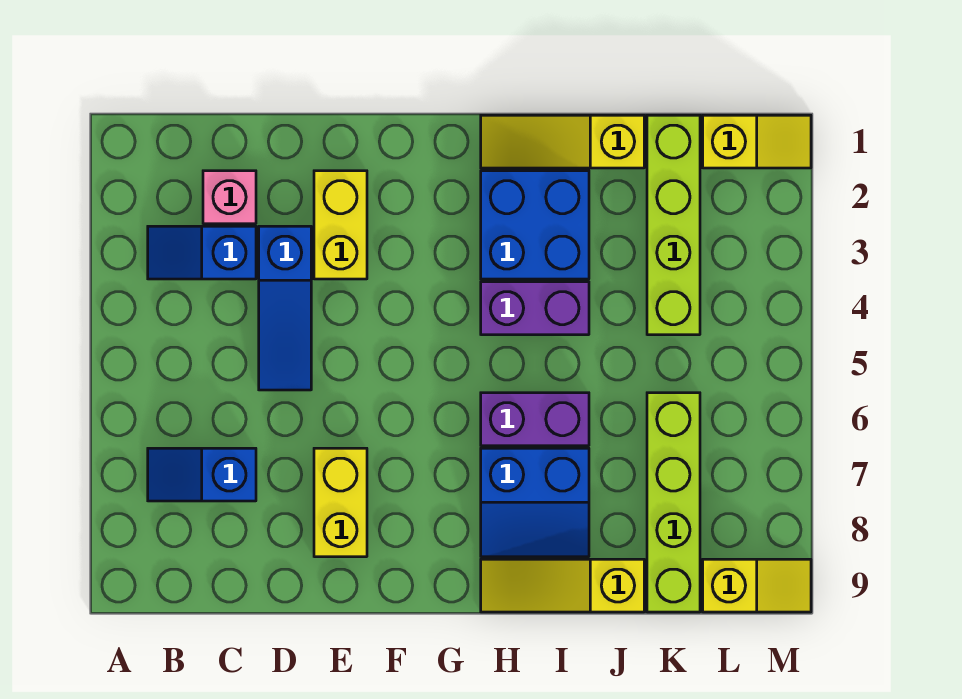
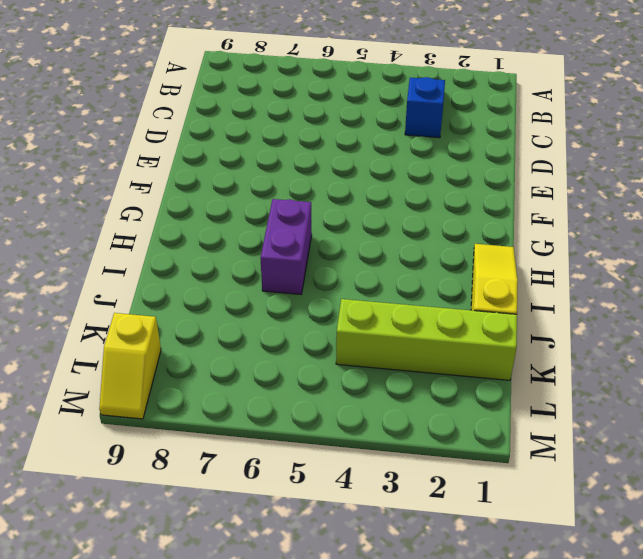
none -> blue slope B7:C7 level 1 top C
none -> pink brick C2 level 1
none -> blue slope D3:D5 level 1 top 3

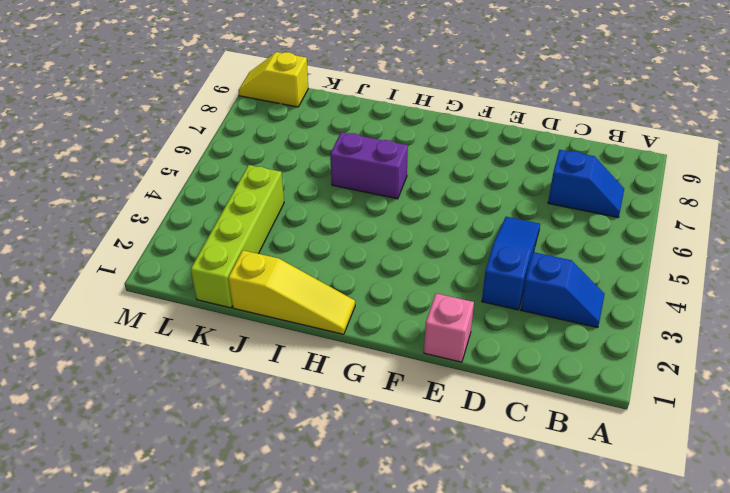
pink brick E1 level 1 -> pink brick C2 level 1
none -> yellow brick E2:E3 level 1
none -> yellow brick E7:E8 level 1
none -> blue brick H2:I3 level 1

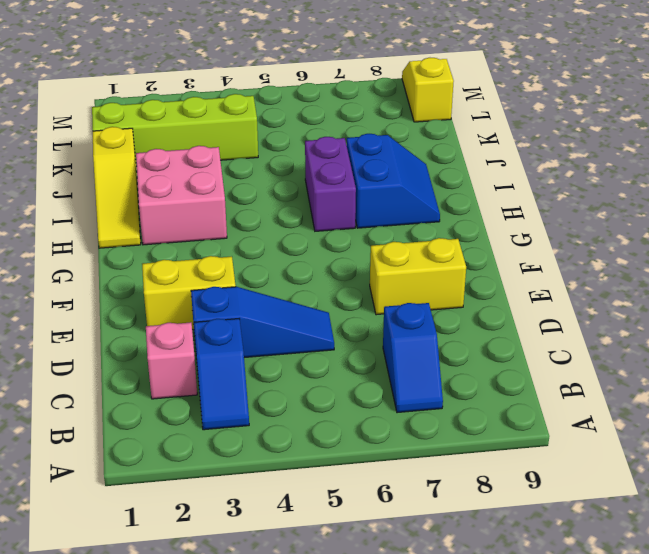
pink brick H2:I3 level 1 -> blue brick H2:I3 level 1
none -> purple brick H4:I4 level 1
none -> yellow slope H9:J9 level 1 top J
none -> lime brick K6:K9 level 1

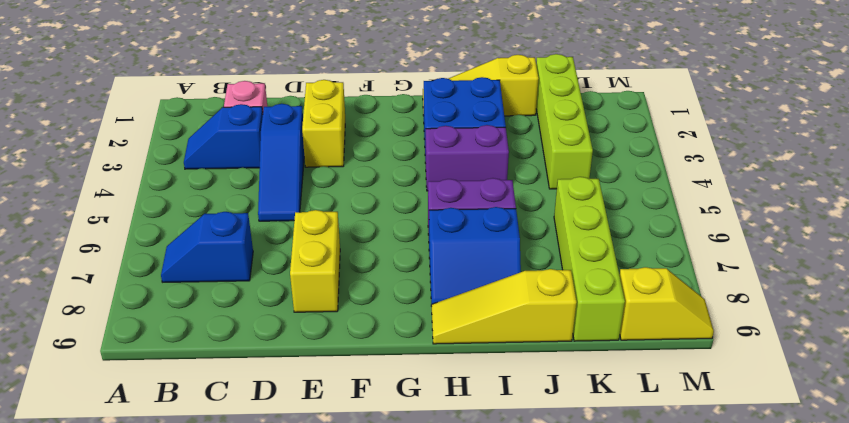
none -> yellow slope L1:M1 level 1 top L

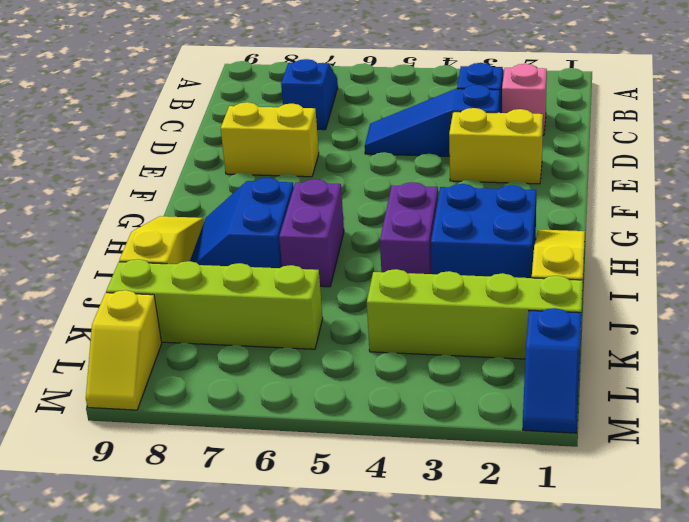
blue slope L1:M1 level 1 top L -> yellow slope L1:M1 level 1 top L

